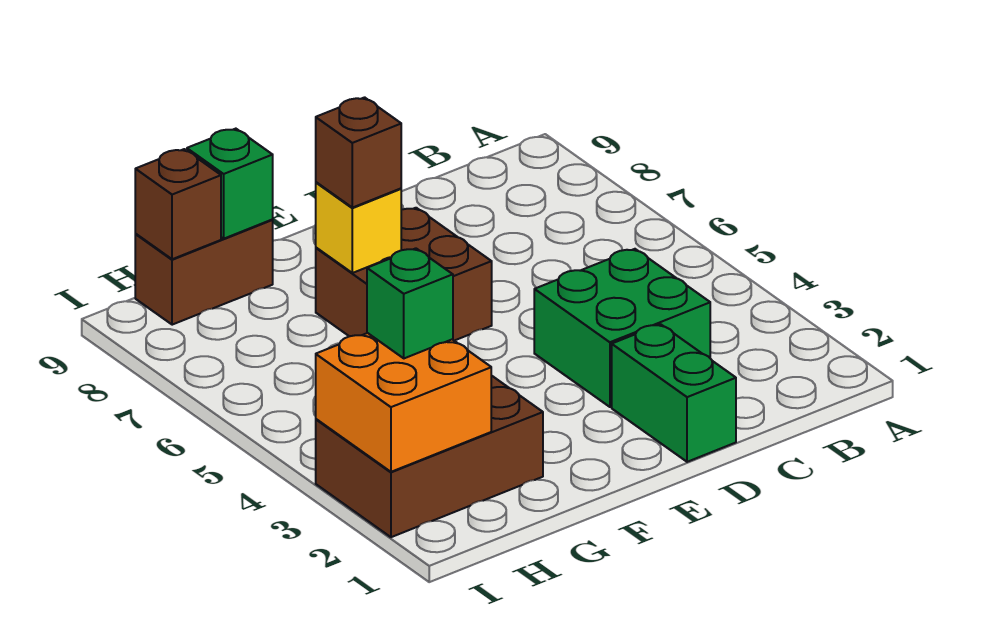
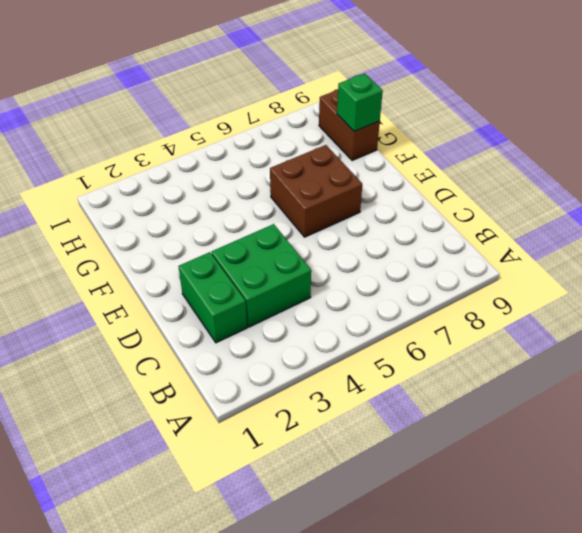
green brick C2:D2 level 1 -> green brick D1:D2 level 1
none -> brown brick G2:I3 level 1
none -> yellow brick F7 level 2

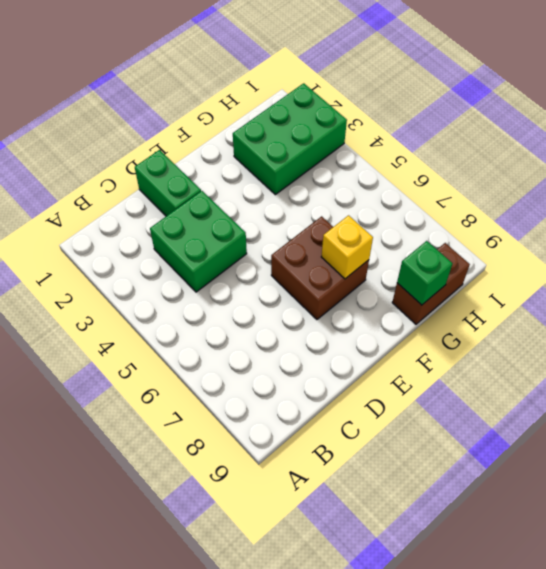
green brick G2:I3 level 1 -> brown brick G2:I3 level 1
none -> orange brick H2:I3 level 2
none -> brown brick H9 level 2

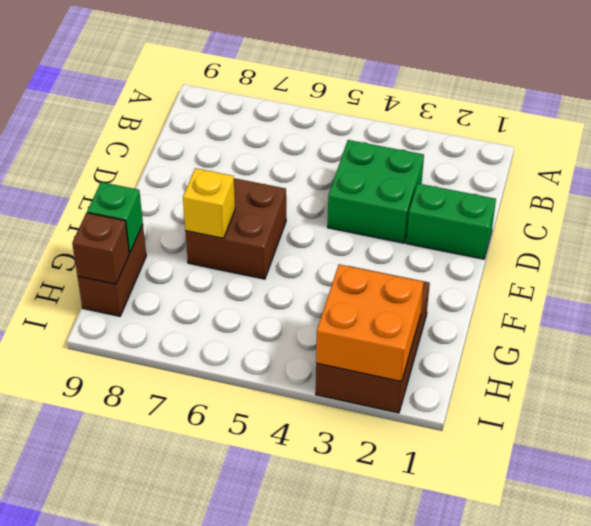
none -> brown brick F7 level 3
none -> green brick H3 level 3

